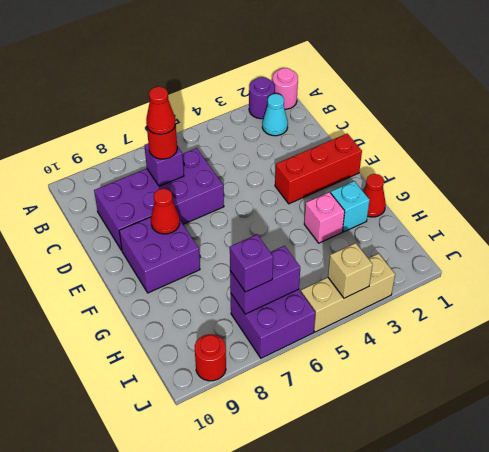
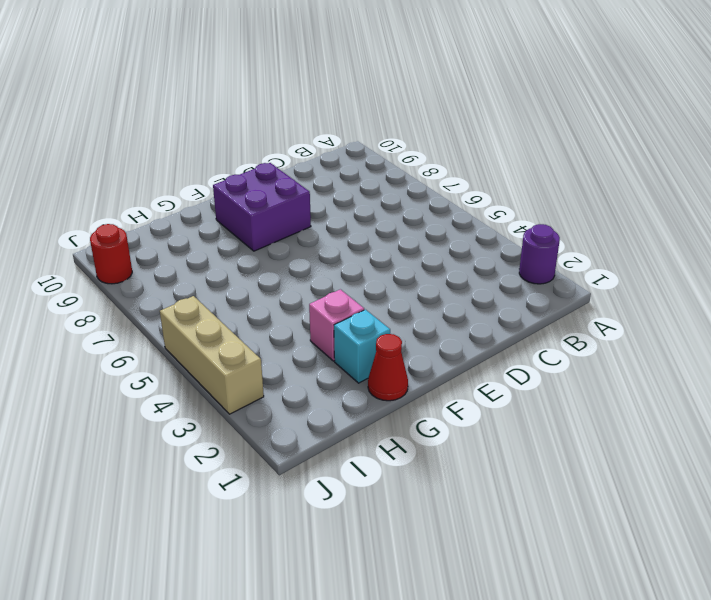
none -> pink round brick A1 level 1
none -> cyan cone B2 level 1
none -> purple brick C6:D9 level 1

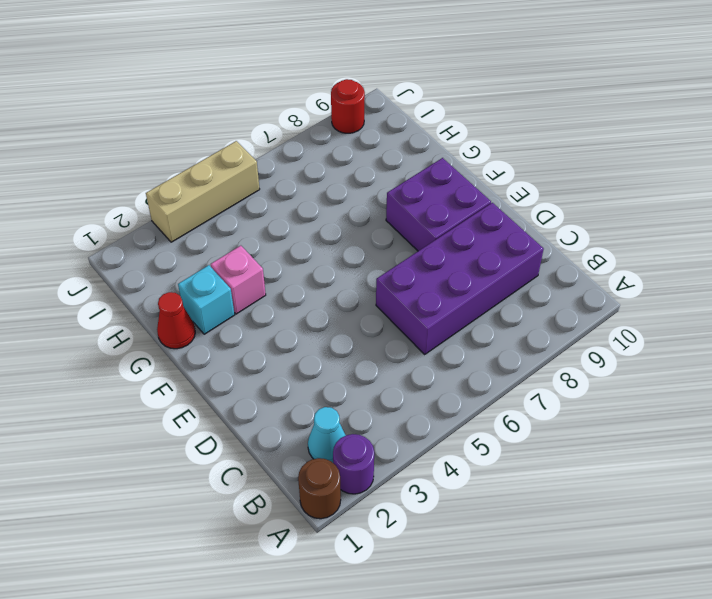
brown round brick A1 level 1 -> pink round brick A1 level 1
none -> red brick E1:E3 level 1
none -> purple brick I6:J7 level 1
none -> purple brick C7 level 2

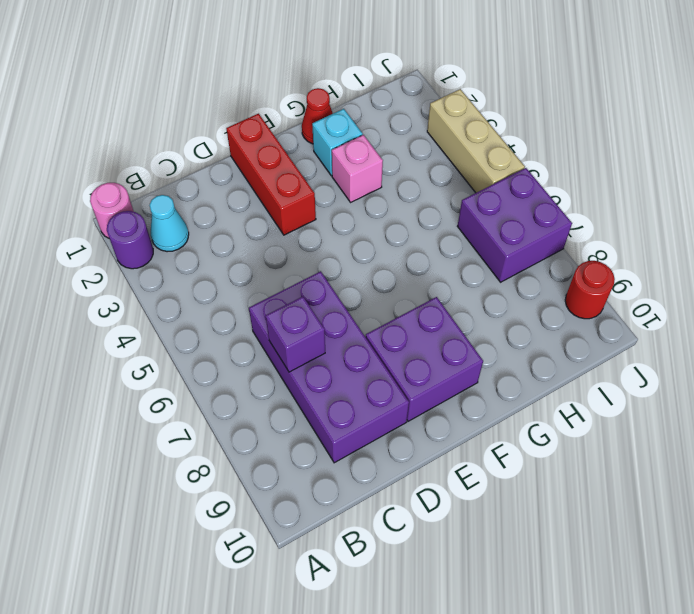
none -> red cone E8 level 2
none -> purple brick I6:I7 level 2
none -> tan brick J4 level 2

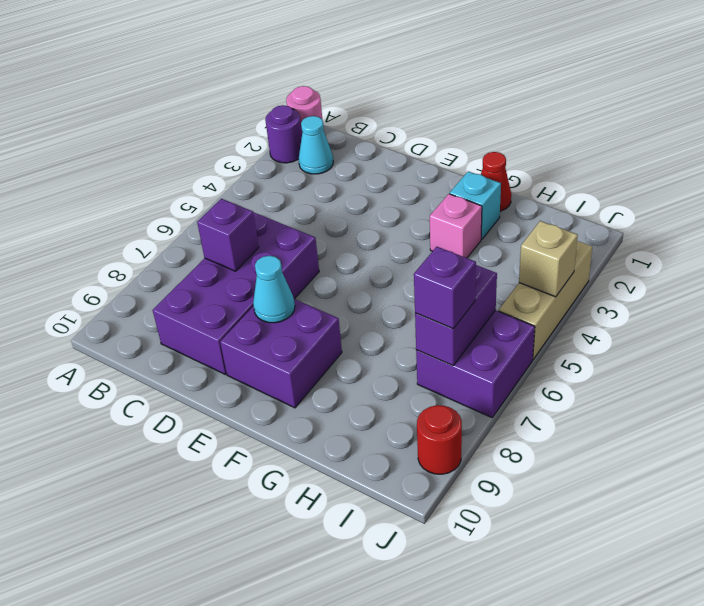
cyan cone E8 level 2 -> red cone E8 level 2
none -> red brick E1:E3 level 1
none -> red round brick C7 level 3
none -> red cone C7 level 4

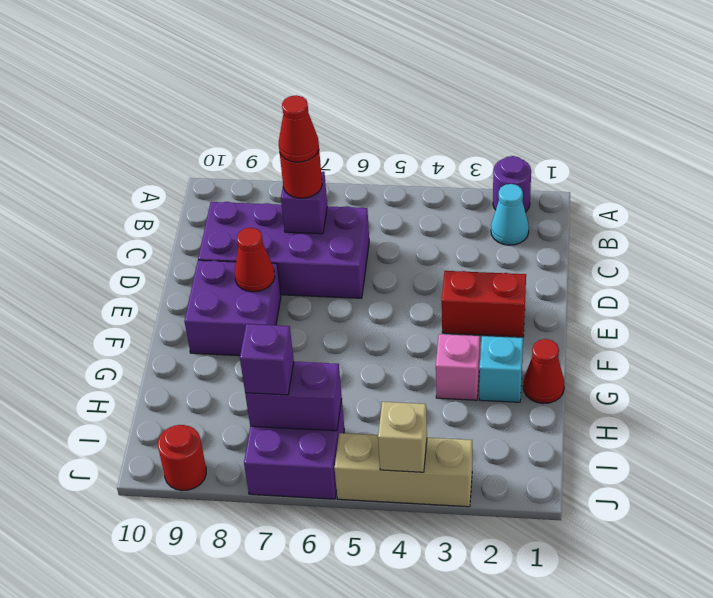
red brick E2:E3 level 1 -> red brick E1:E3 level 1
none -> pink round brick A1 level 1

